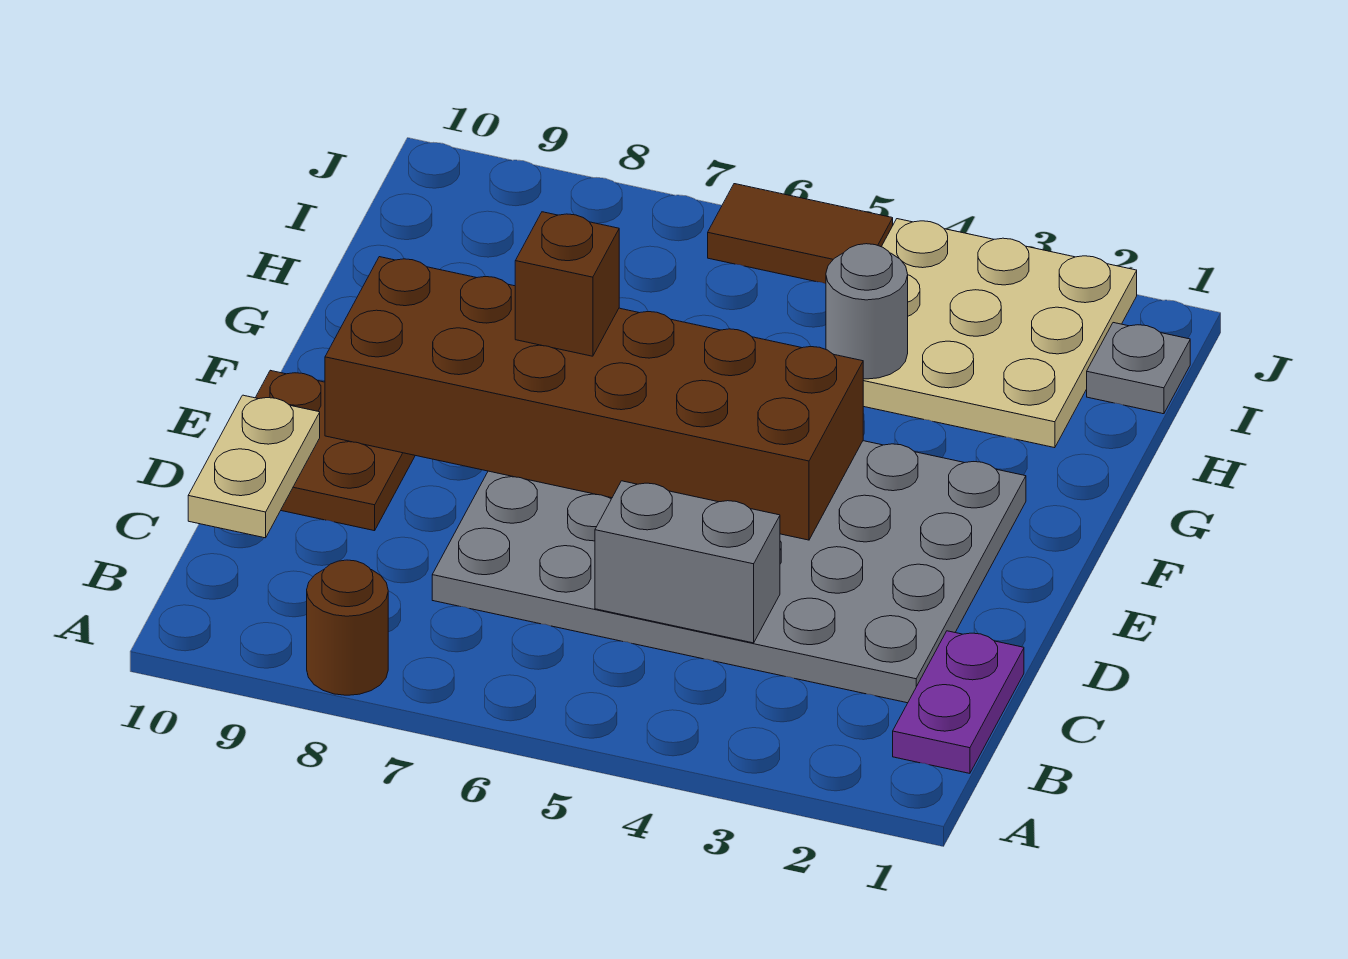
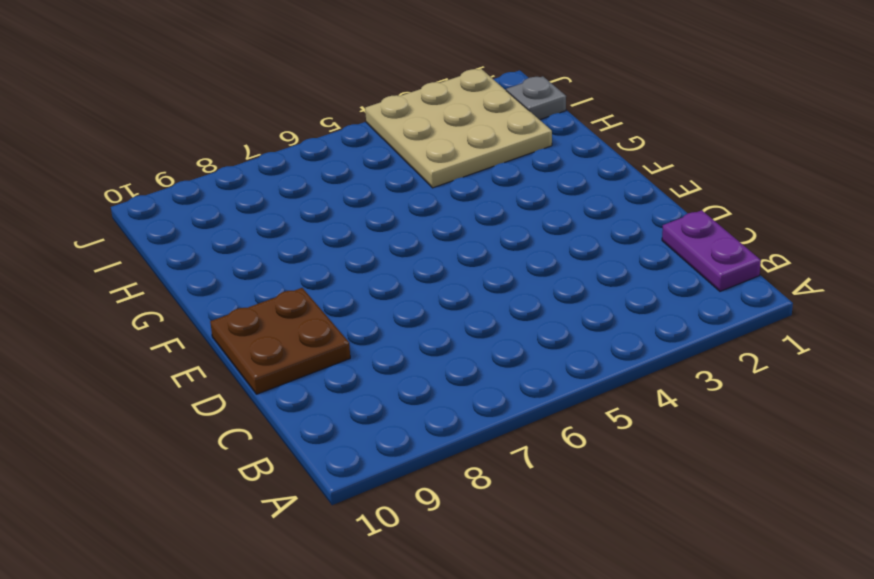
none -> brown round brick A8 level 1
none -> grey plate C2:F7 level 1
none -> brown tile J5:J6 level 1

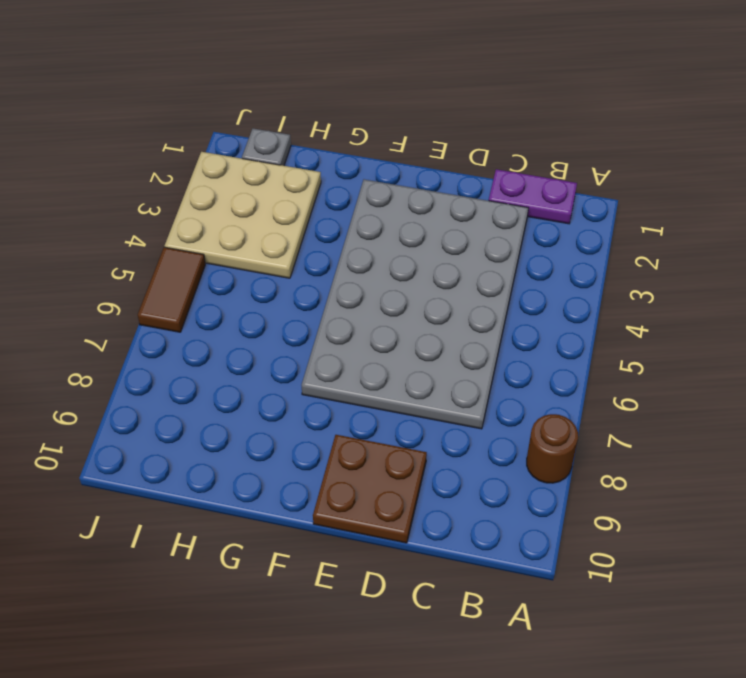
none -> grey brick C4:C5 level 2
none -> tan plate C10:D10 level 2
none -> brown brick E4:F9 level 2

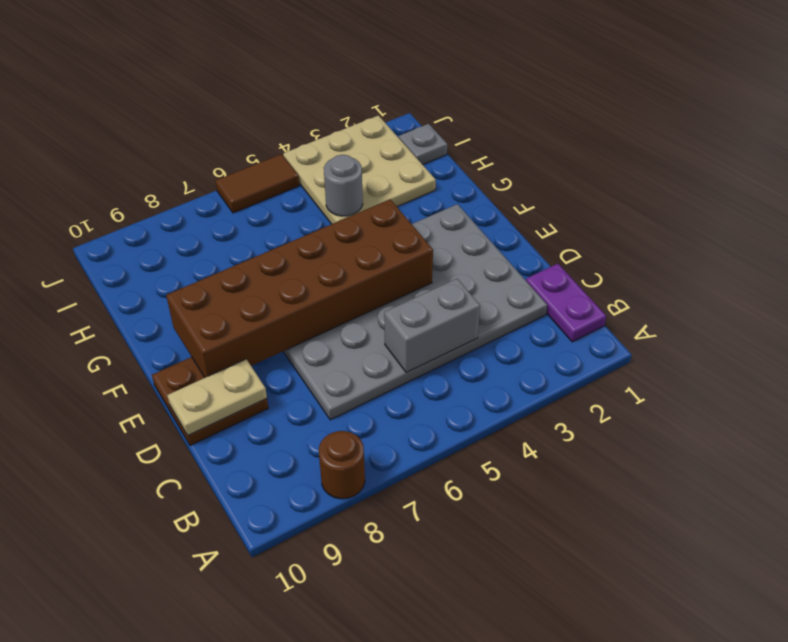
tan plate D9:D10 level 2 -> tan plate C10:D10 level 2
none -> brown brick F7 level 3

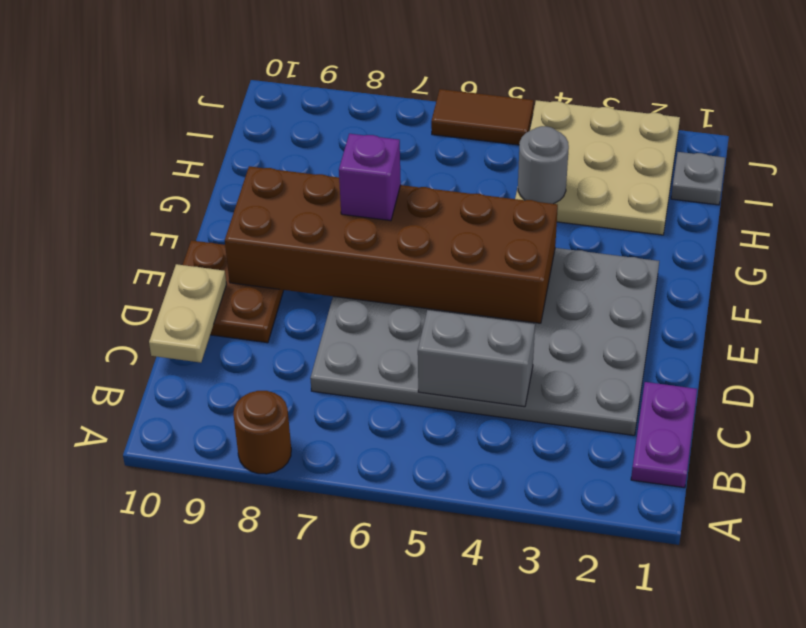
purple brick F7 level 3 -> brown brick F7 level 3

